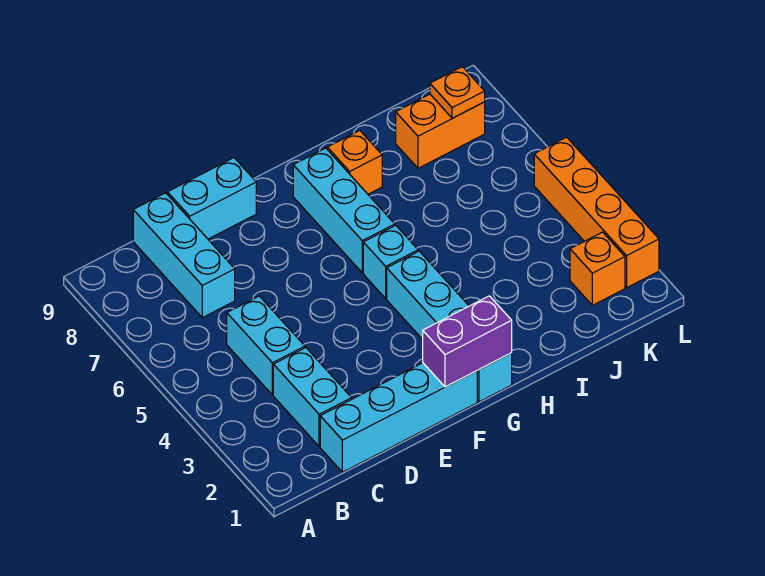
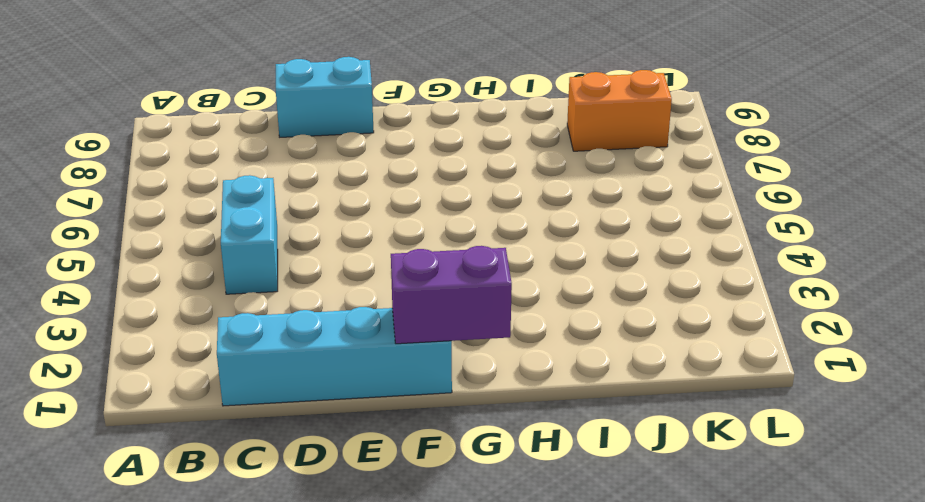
none -> cyan brick C2:C3 level 1
none -> cyan brick C7:C9 level 1
none -> cyan brick G1:G4 level 1

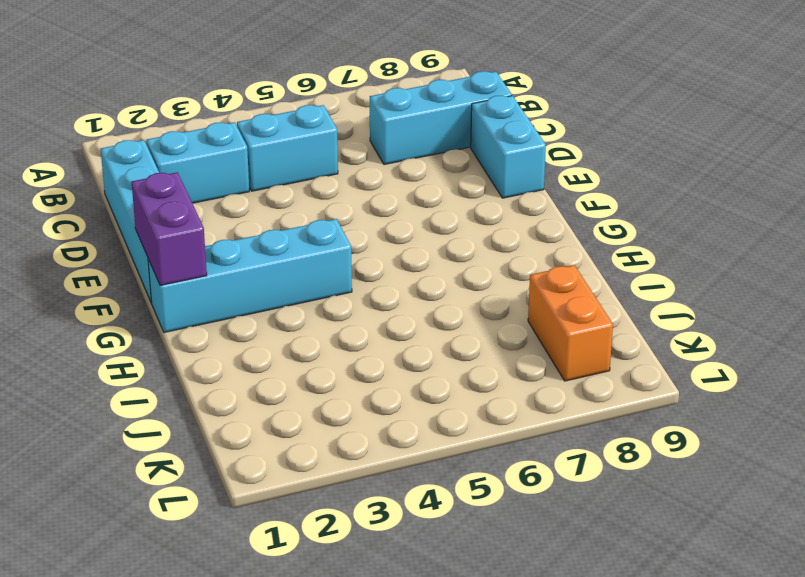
none -> cyan brick G5 level 1
none -> cyan brick G6:G8 level 1
none -> orange brick H8 level 1

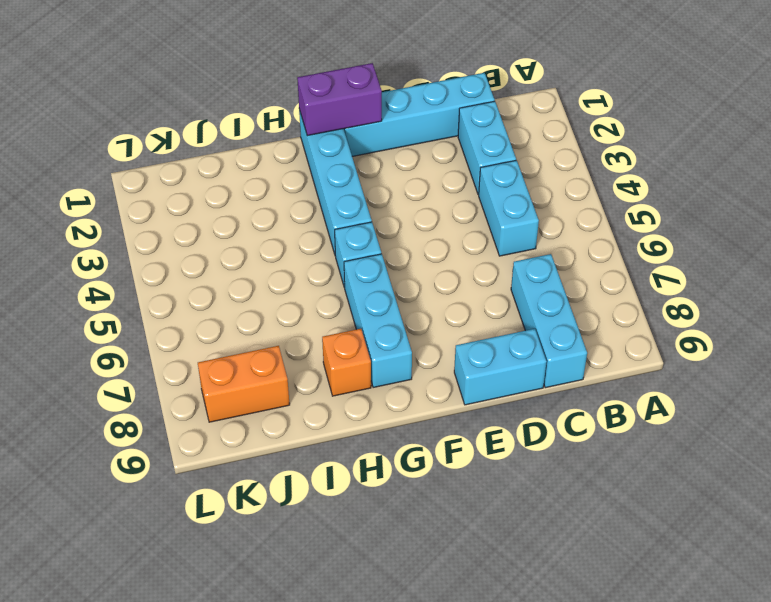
none -> orange brick K2 level 1
none -> orange brick L2:L5 level 1
none -> orange plate K8 level 2

